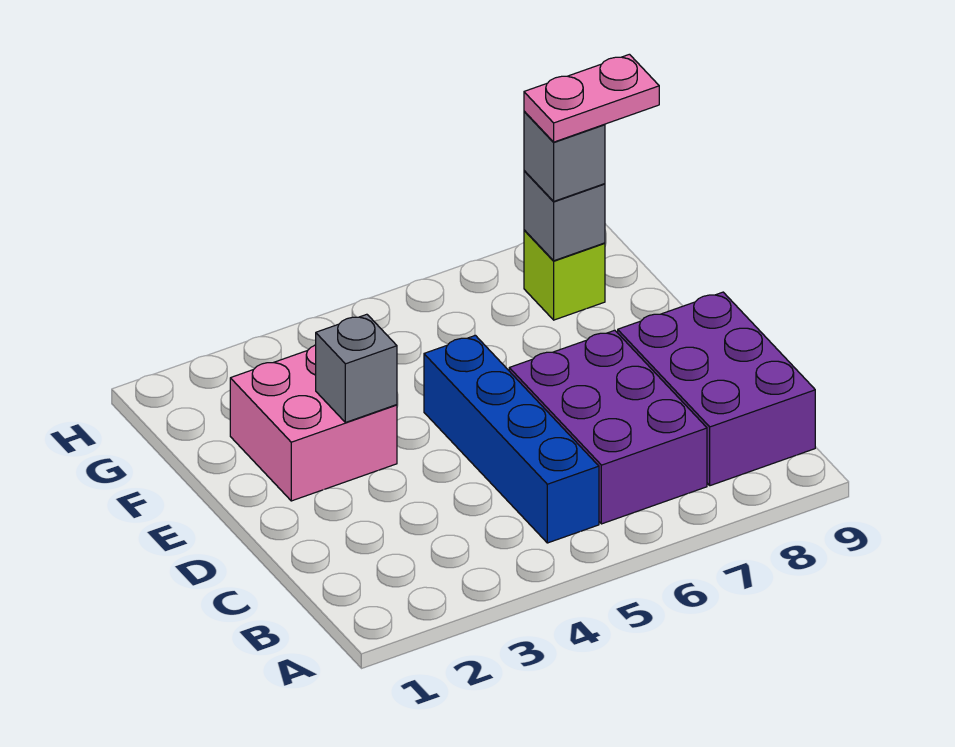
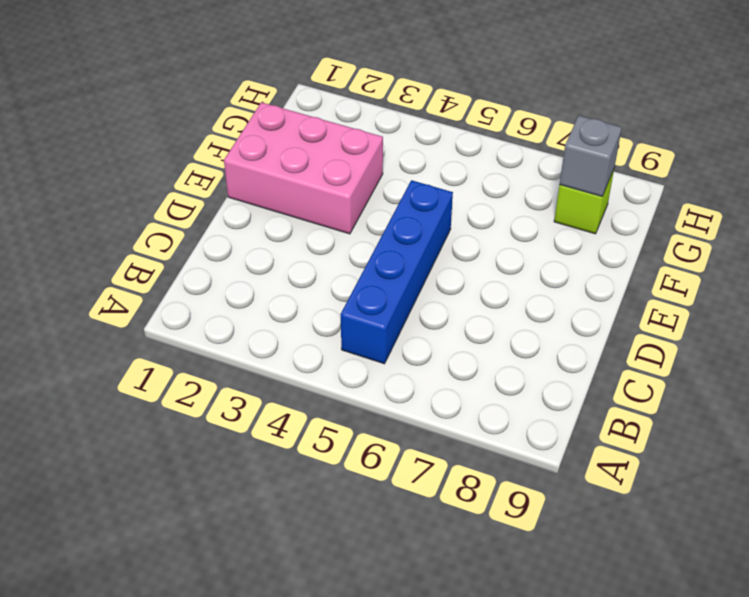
pink brick E1:F3 level 1 -> pink brick E2:F3 level 1
none -> purple brick B6:D7 level 1
none -> purple brick B8:D9 level 1

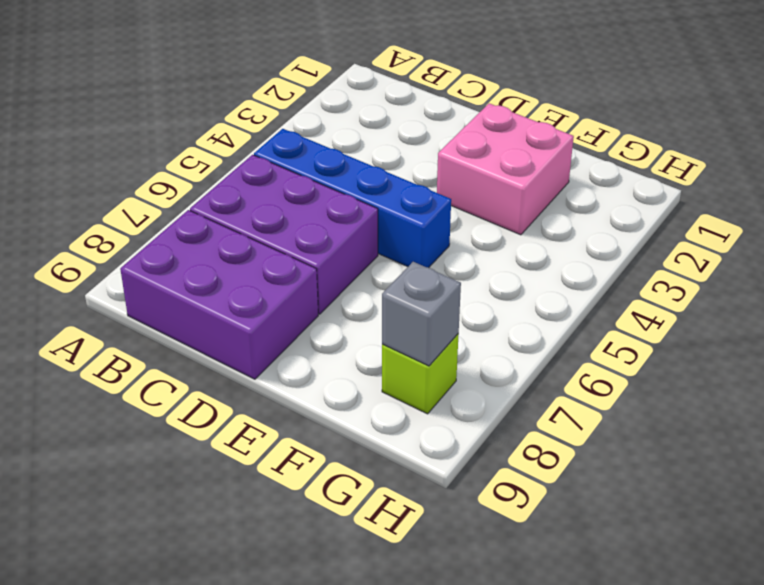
none -> grey brick E3 level 2
none -> grey brick G8 level 3

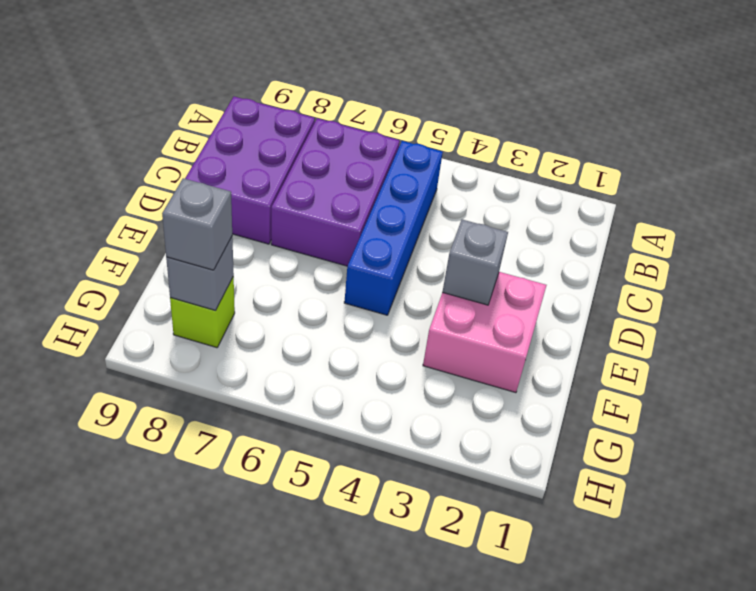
none -> pink plate G8:G9 level 4

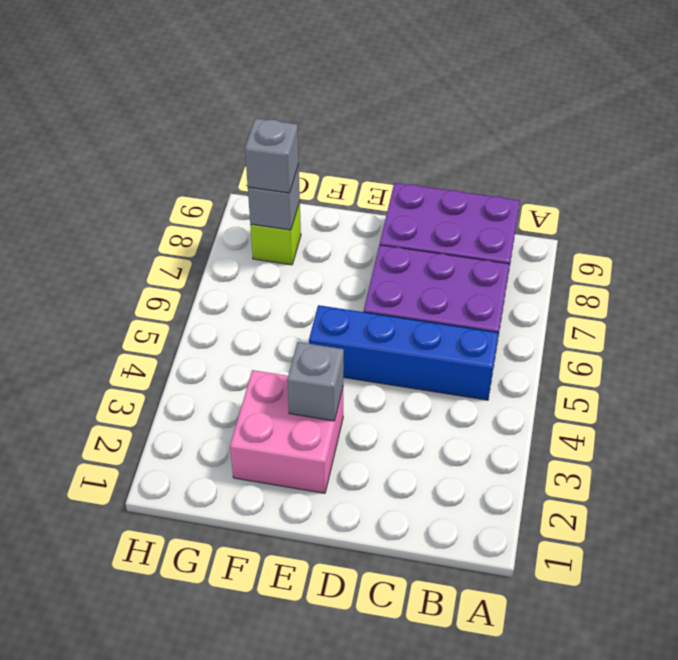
none -> pink plate G8:G9 level 4

